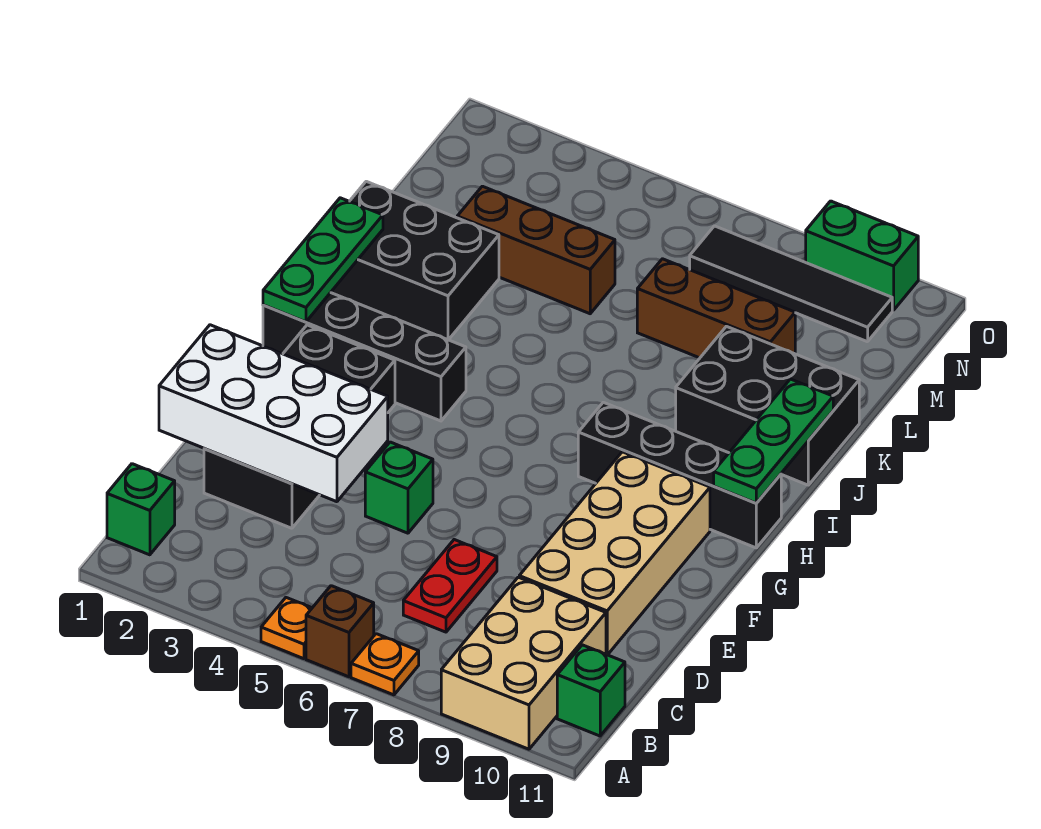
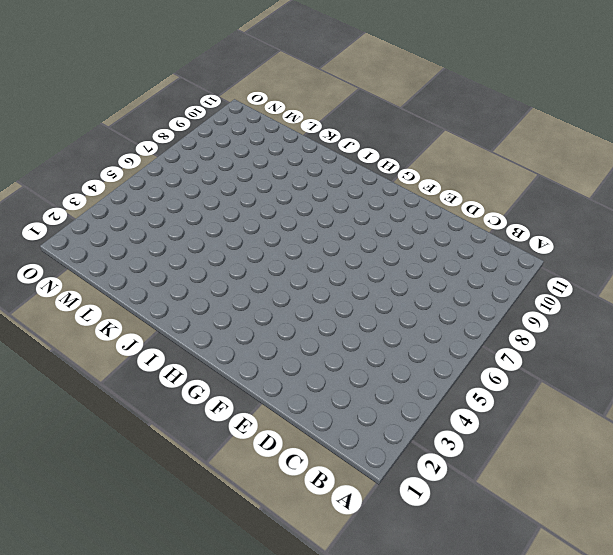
none -> orange plate A5 level 1
none -> brown brick A6 level 1
none -> orange plate A7 level 1

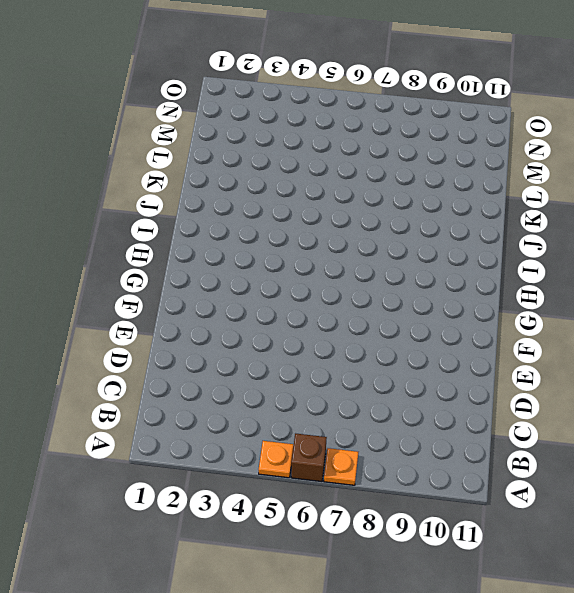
none -> tan brick A9:C10 level 1
none -> green brick B1 level 1
none -> green brick B11 level 1

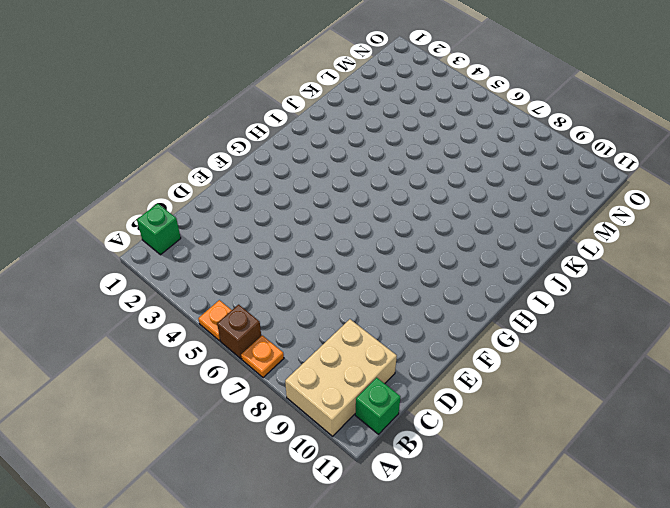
none -> red plate C7:D7 level 1
none -> black brick D2:G3 level 1
none -> tan brick D9:G10 level 1

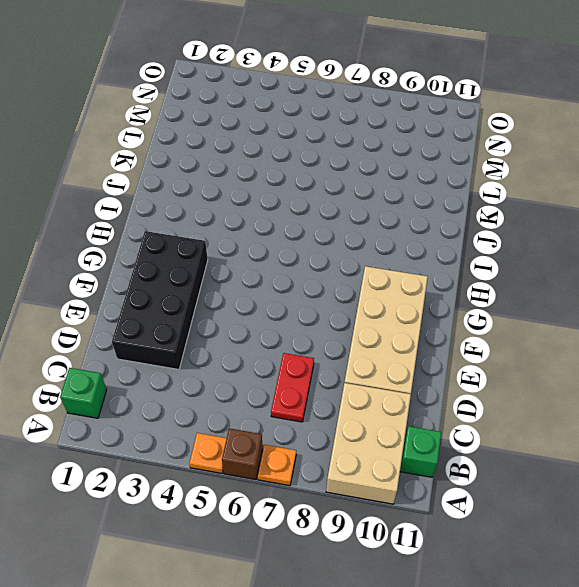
none -> green brick E5 level 1
none -> black brick H1:H4 level 1
none -> black brick H8:H11 level 1

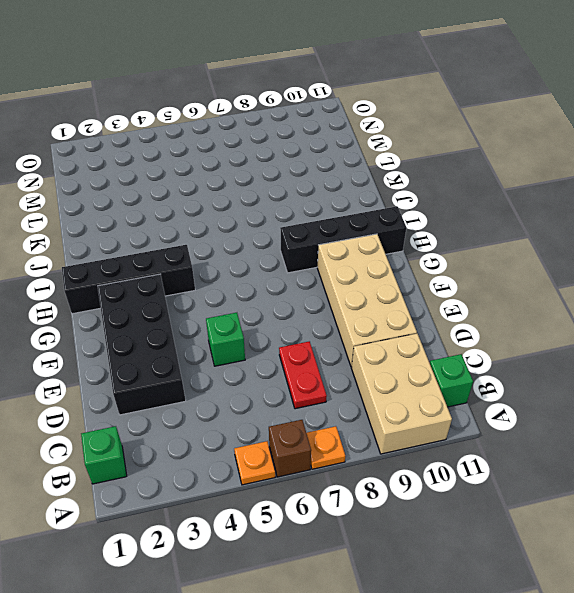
none -> black brick J1:K3 level 1
none -> black brick J9:K11 level 1
none -> brown brick L3:L5 level 1

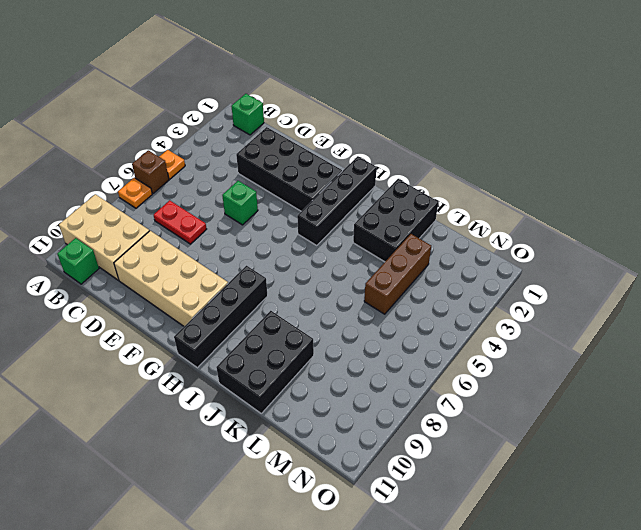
none -> brown brick L7:L9 level 1
none -> black tile N7:N10 level 1
none -> green brick O9:O10 level 1

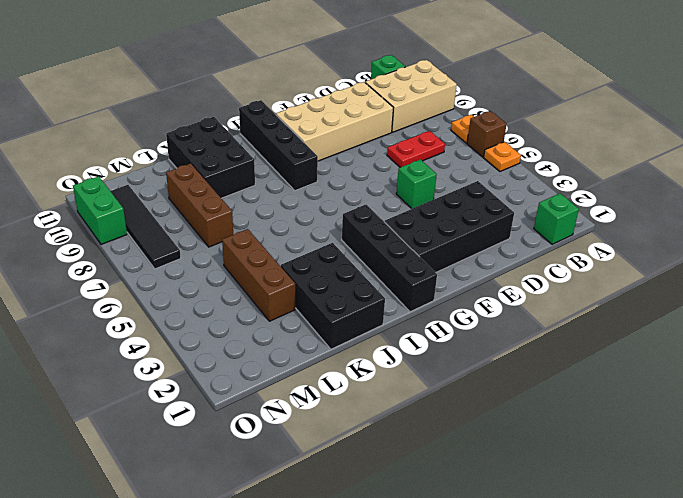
none -> white brick D1:E4 level 2
none -> green plate H1:J1 level 2
none -> green plate H11:J11 level 2

